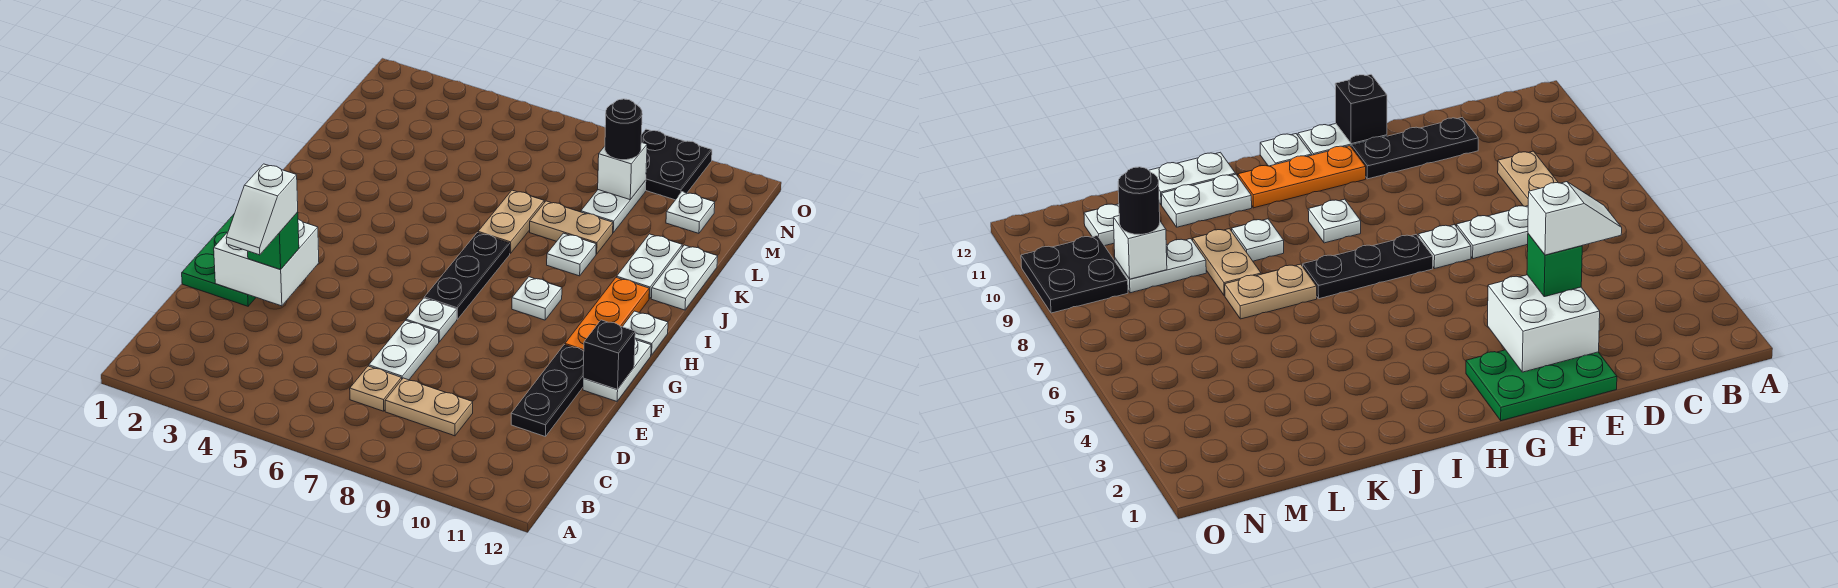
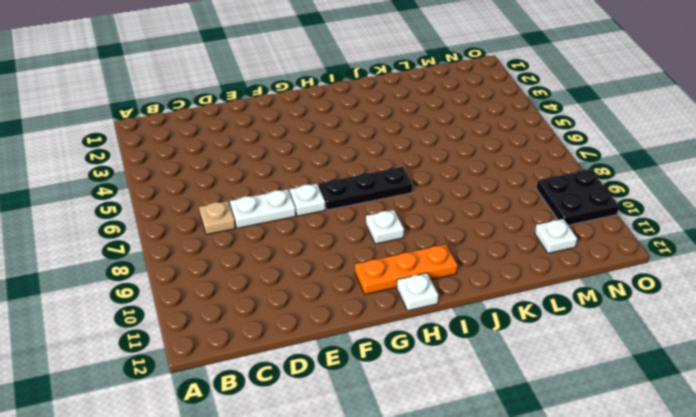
none -> tan plate C8:C9 level 1
none -> black plate D11:F11 level 1
none -> green plate E1:G2 level 1

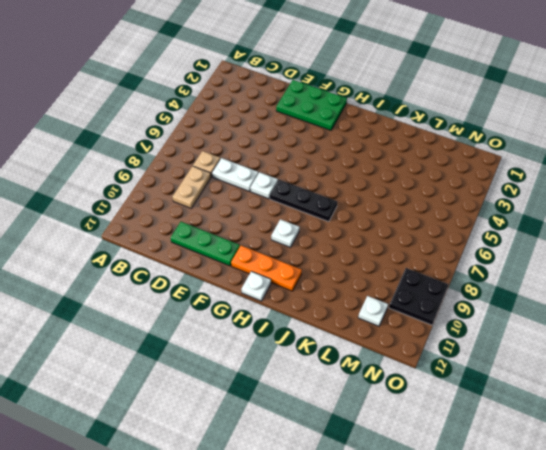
green plate D11:F11 level 1 -> black plate D11:F11 level 1
none -> white plate F12:G12 level 1
none -> tan plate J7:K7 level 1
none -> white plate J9 level 1

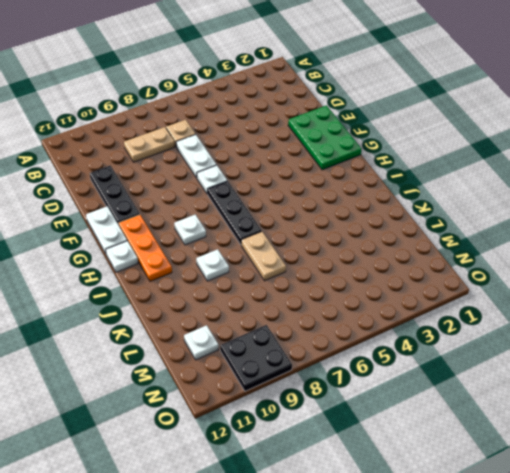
none -> white plate J11:K11 level 1
none -> white plate J12:K12 level 1
none -> tan plate K8:K9 level 1

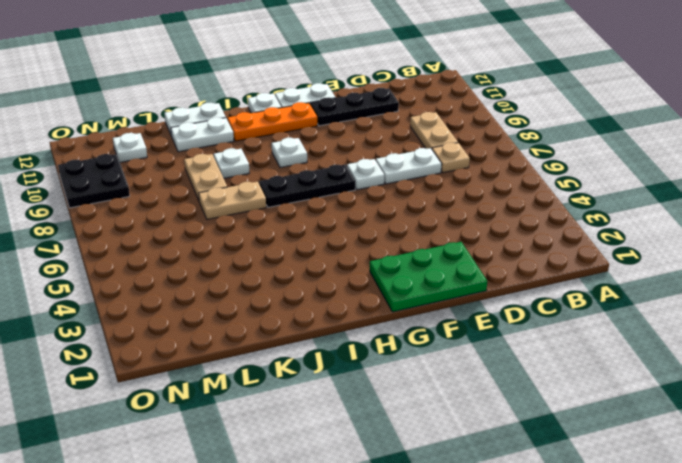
none -> white plate L9:M9 level 1
none -> white brick E2:F3 level 2
none -> black brick F12 level 2

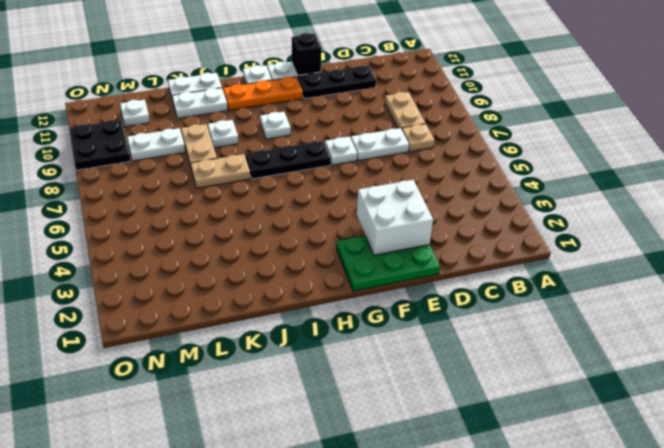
none -> white brick M9 level 2
none -> green brick E3 level 3
none -> black round brick M9 level 3

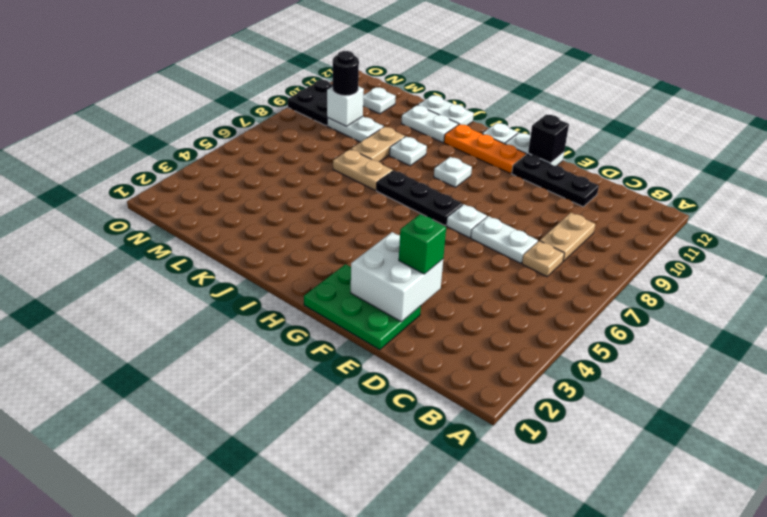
none -> white slope D3:E3 level 4 top E

